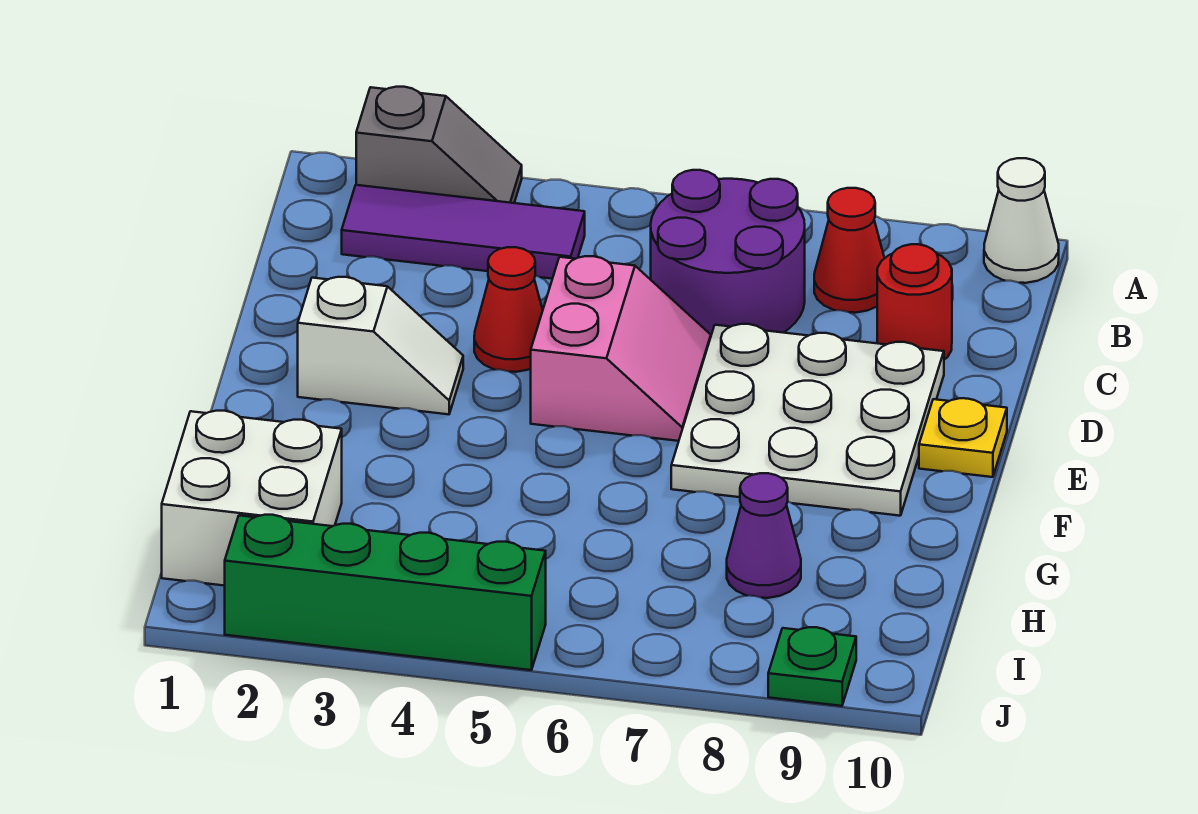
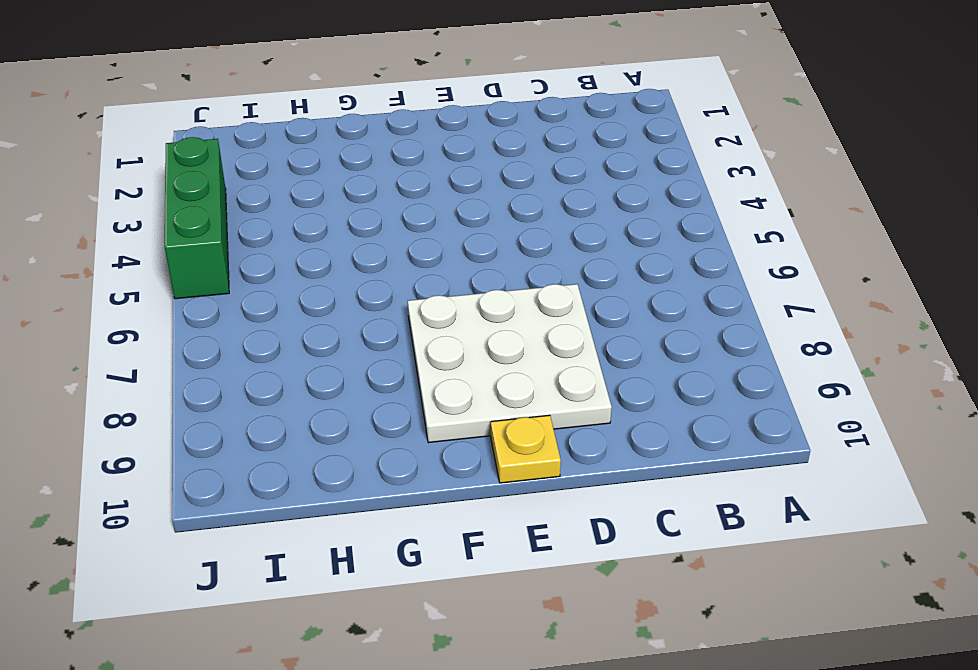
green brick J3:J5 level 1 -> green brick J2:J5 level 1
none -> grey slope A2:A3 level 1 top 2
none -> white cone A10 level 1
none -> purple tile B2:B4 level 1

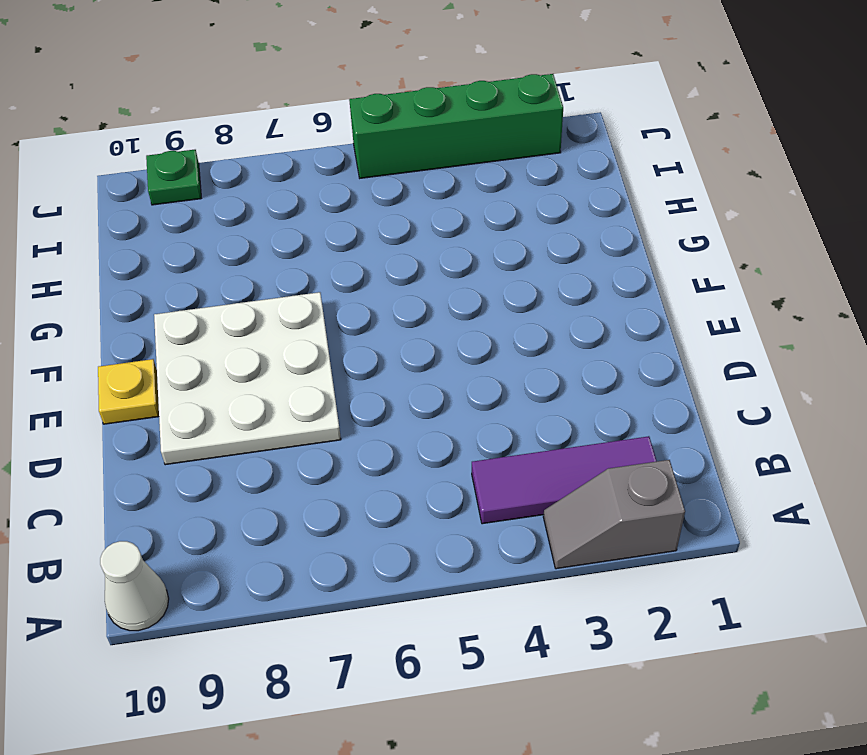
none -> purple round brick B6:C7 level 1
none -> red cone B8 level 1
none -> red round brick C9 level 1

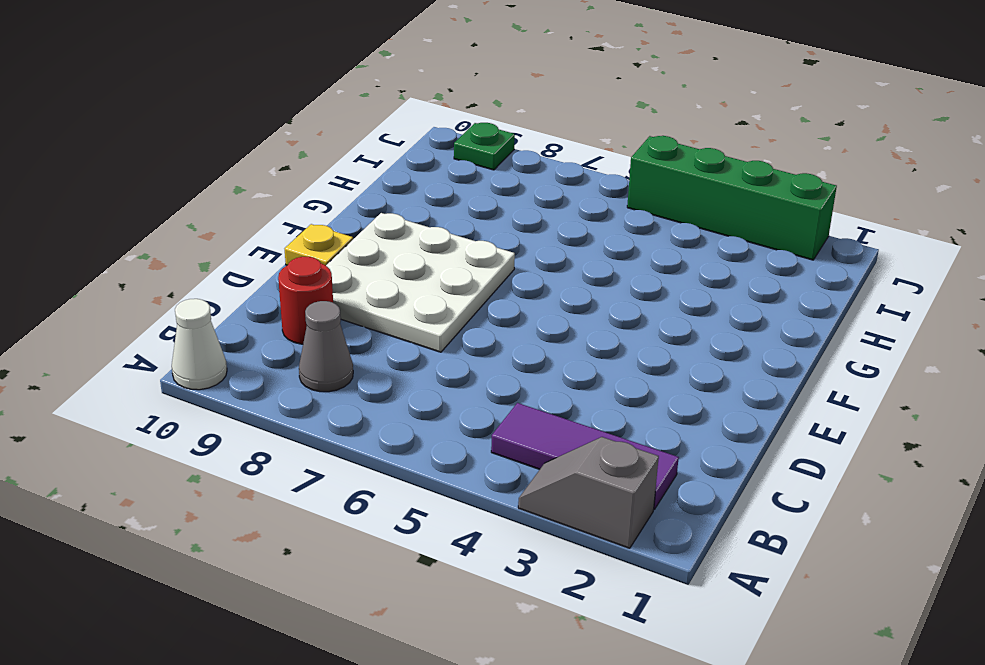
grey cone B8 level 1 -> red cone B8 level 1
none -> purple round brick B6:C7 level 1
none -> red cone D4 level 1
none -> pink slope D5:E6 level 1 top 5

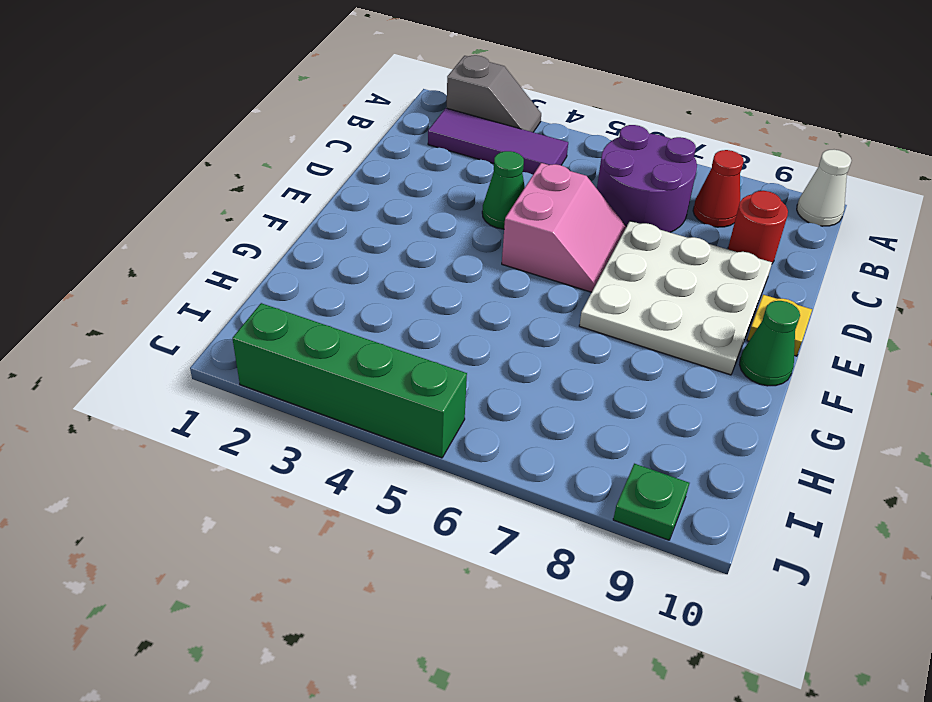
green cone D4 level 1 -> red cone D4 level 1
green cone F10 level 1 -> none
none -> white slope E2:E3 level 1 top 2
none -> white brick H1:I2 level 1
none -> purple cone H8 level 1

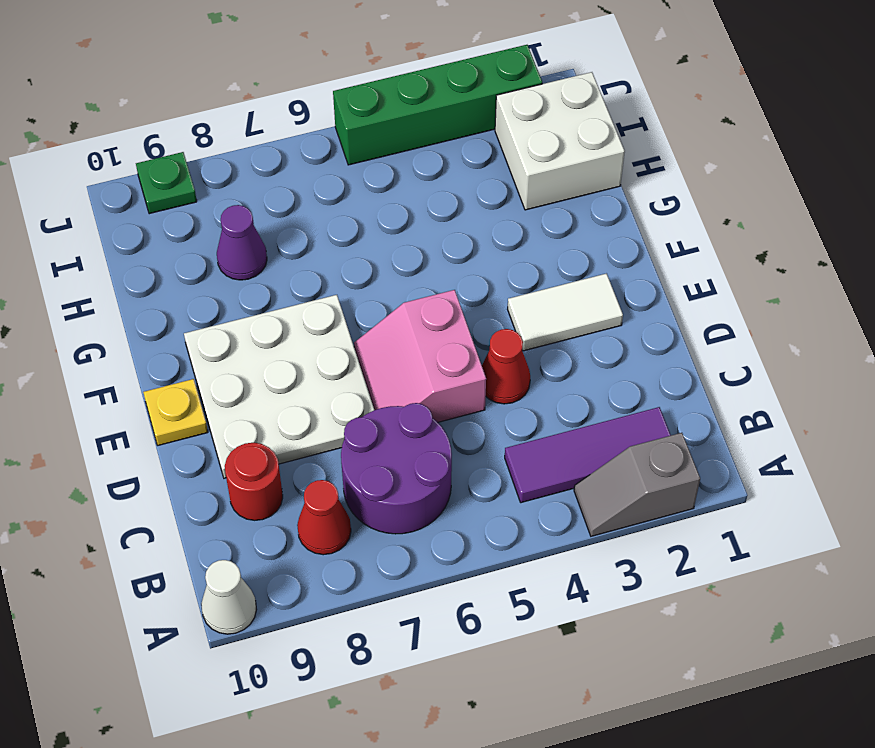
white tile E2:E3 level 1 -> white slope E2:E3 level 1 top 2

